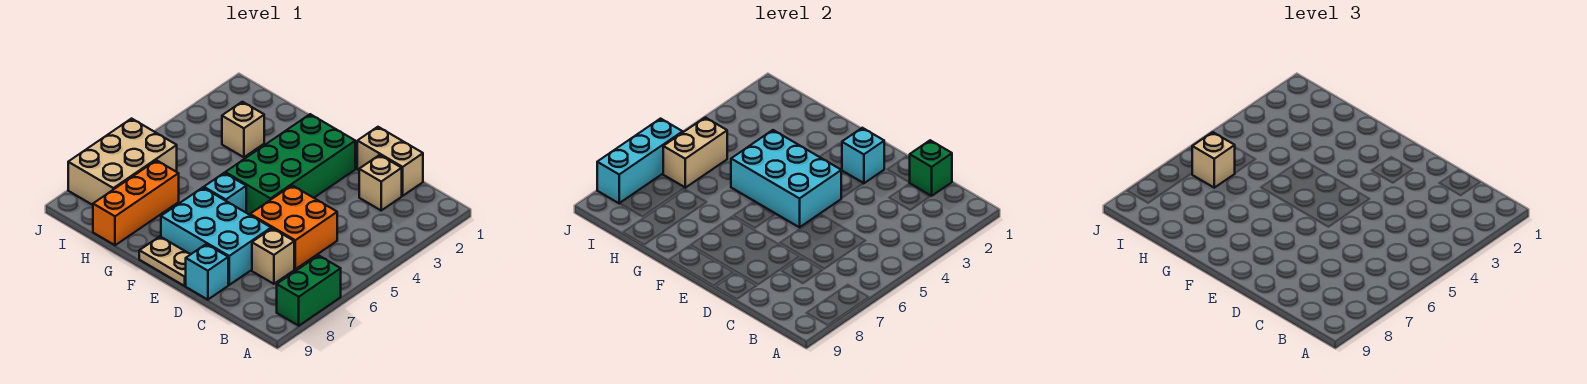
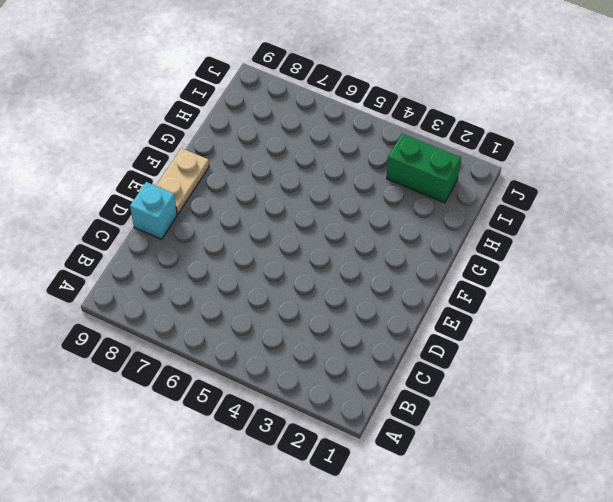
green brick I2:I3 level 1 -> green brick A7:A8 level 1
none -> tan brick C1:D1 level 1
none -> tan brick C2 level 1
none -> orange brick C5:D6 level 1

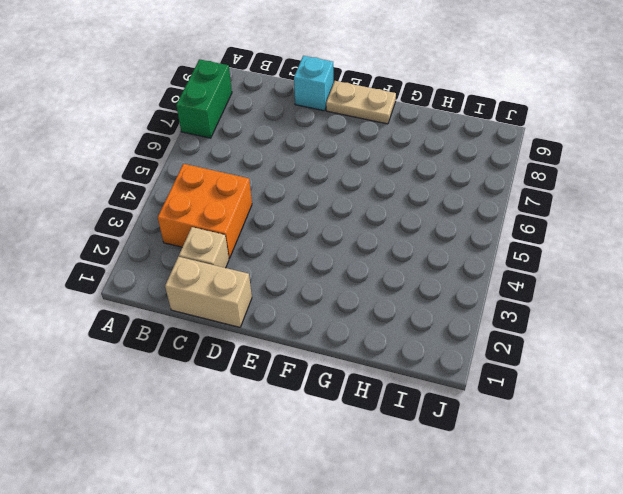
orange brick B3:C4 level 1 -> orange brick C5:D6 level 1
none -> tan brick C7 level 1
none -> cyan brick D7:F8 level 1
none -> green brick E2:F5 level 1

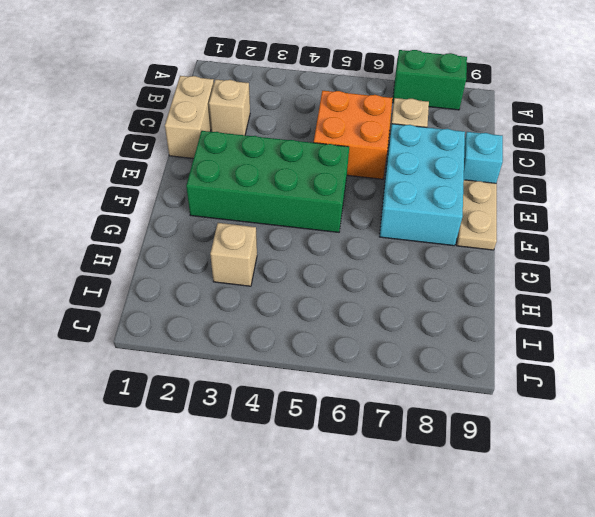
none -> cyan brick F6 level 1
none -> orange brick H7:H9 level 1
none -> tan brick I6:J8 level 1

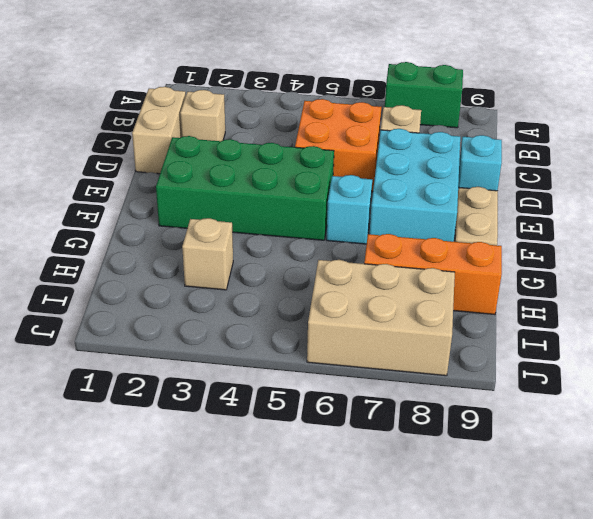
none -> green brick C1 level 2
none -> cyan brick E2 level 2
none -> cyan brick E4:G5 level 2

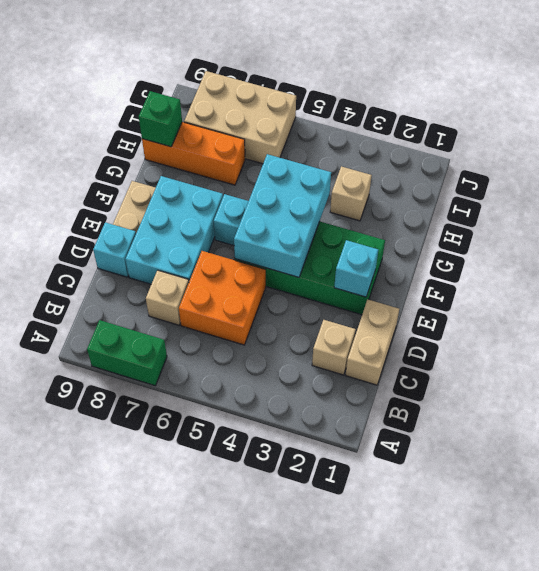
green brick H9 level 2 -> green brick C1 level 2
none -> tan brick I5:I6 level 2
none -> cyan brick J6:J8 level 2
none -> tan brick I6 level 3

